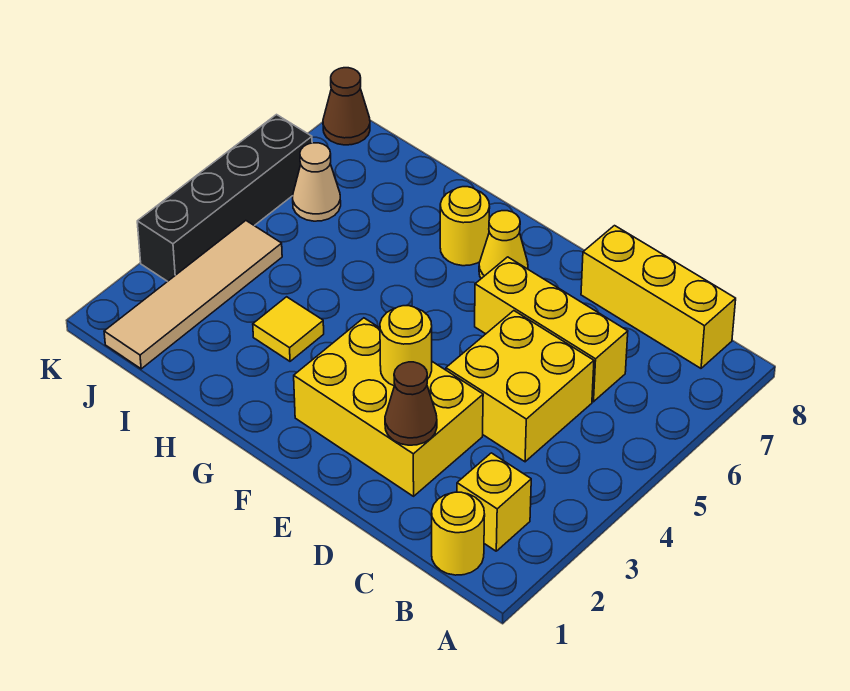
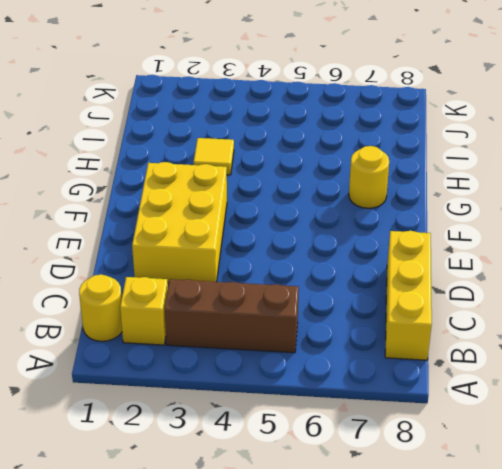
brown brick B3:B5 level 1 -> none
none -> yellow brick C4:D5 level 1
none -> yellow brick C6:E6 level 1
none -> yellow cone F7 level 1

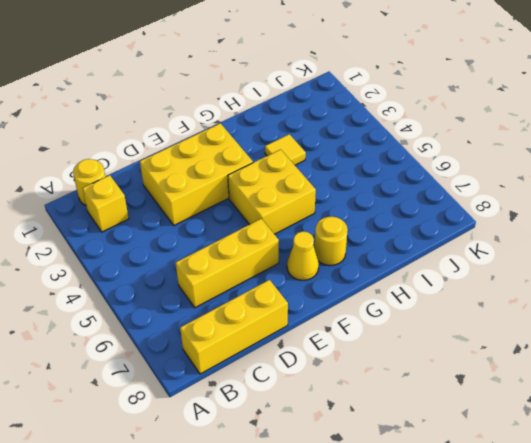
yellow brick F4:G5 level 1 -> yellow brick C4:D5 level 1
none -> tan tile J1:J4 level 1
none -> tan cone J6 level 1
none -> black brick K3:K6 level 1

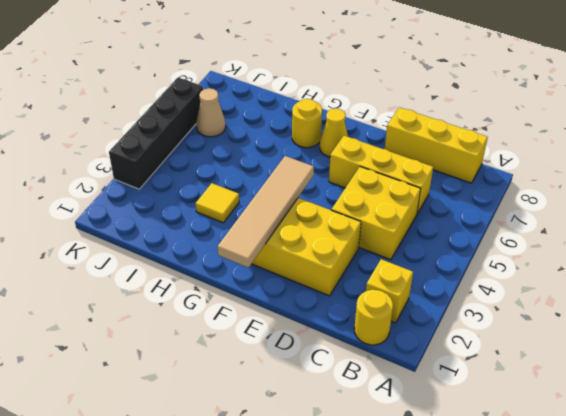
tan tile F1:F4 level 2 -> tan tile J1:J4 level 1
none -> brown cone K8 level 1
none -> brown cone D2 level 2
none -> yellow round brick E3 level 2

